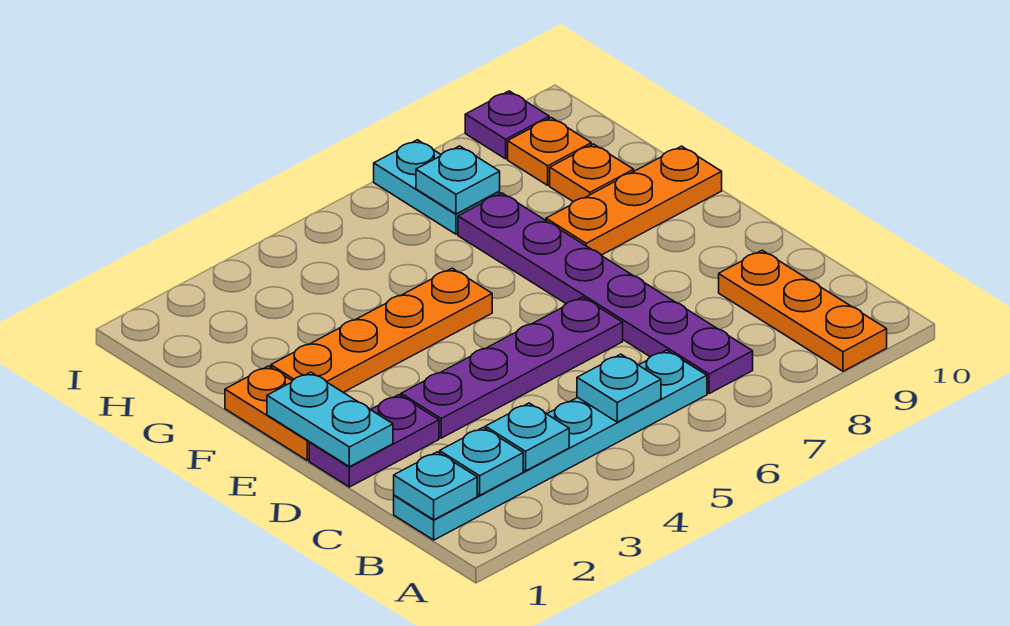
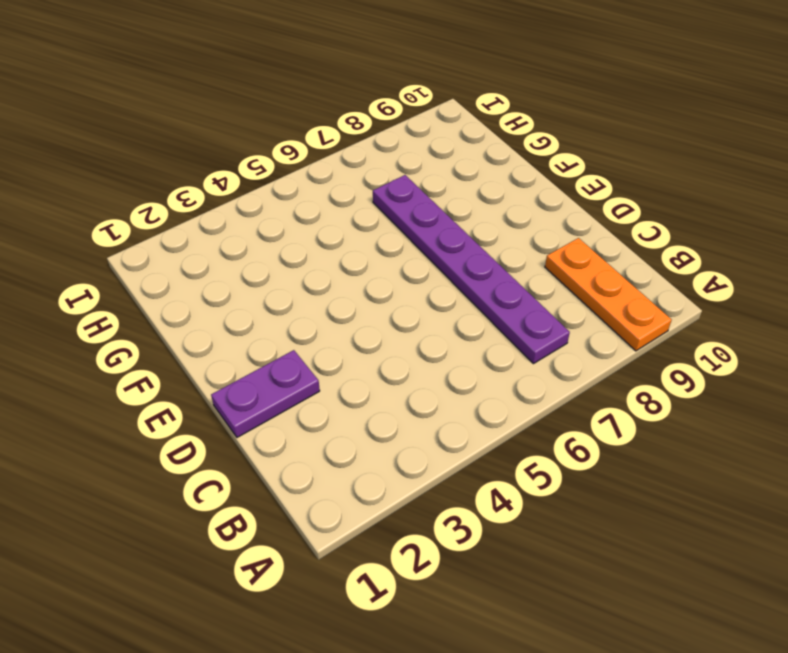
none -> cyan plate B1:B6 level 1
none -> purple plate D3:D6 level 1
none -> orange plate E1:F1 level 1

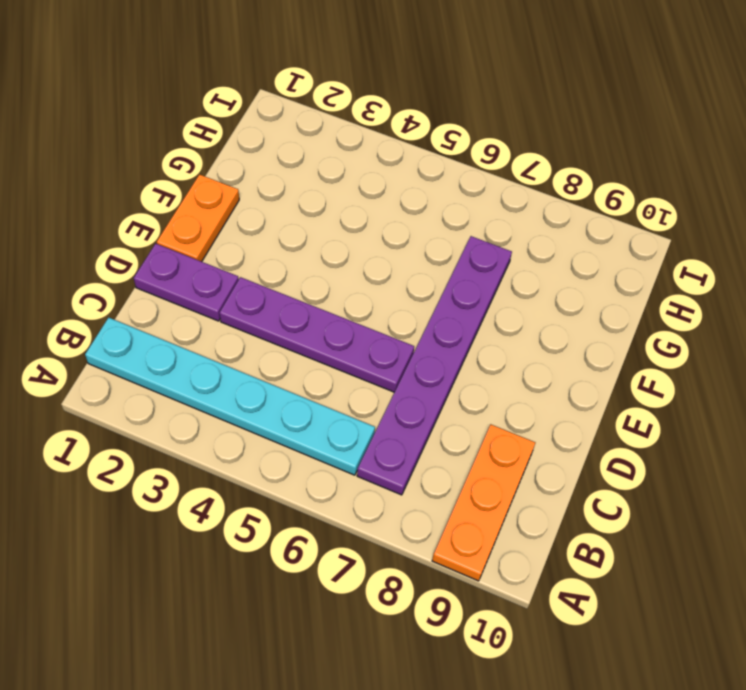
none -> orange plate F2:F5 level 1
none -> orange plate F8:F10 level 1
none -> orange plate G9 level 1

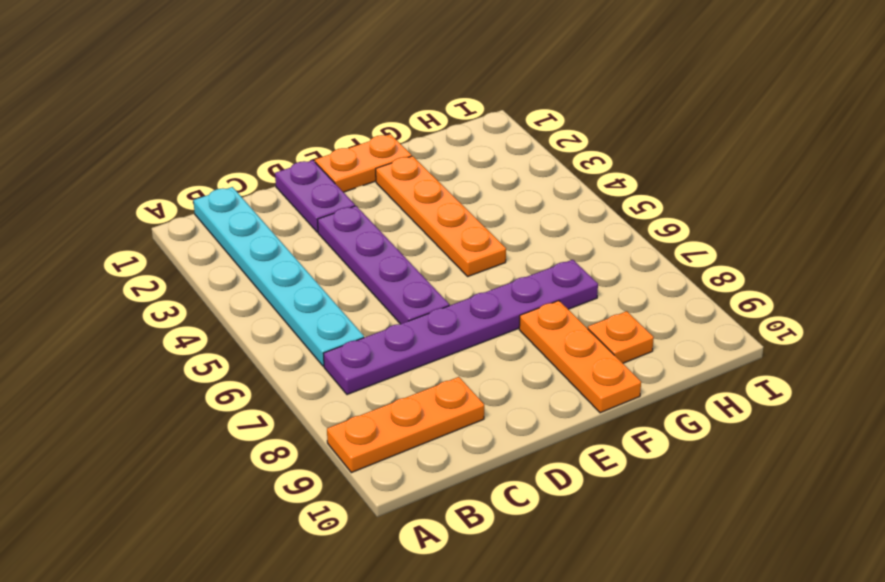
none -> cyan plate H7:I7 level 1
none -> orange plate H9 level 1
none -> purple plate I9 level 1

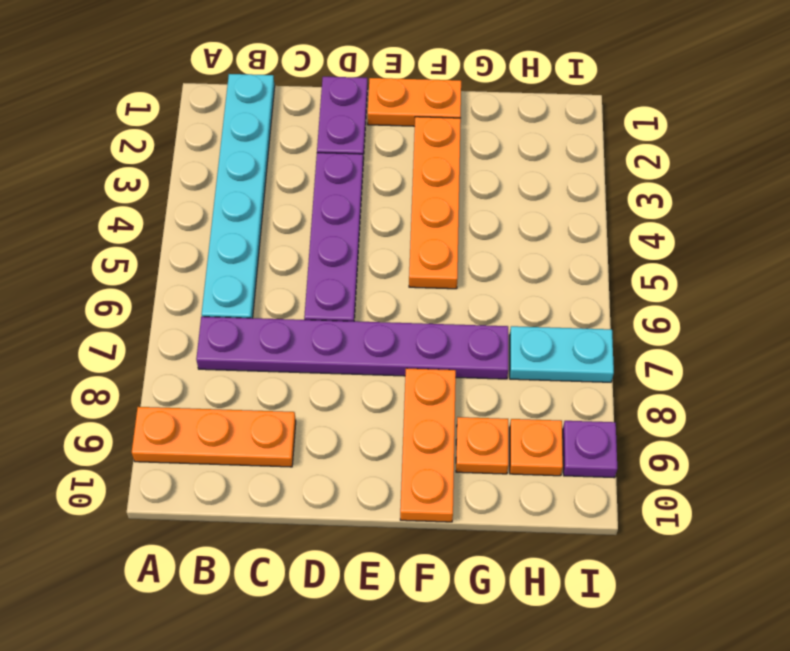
none -> cyan plate B1 level 2
none -> cyan plate B2 level 2
none -> cyan plate B3 level 2

